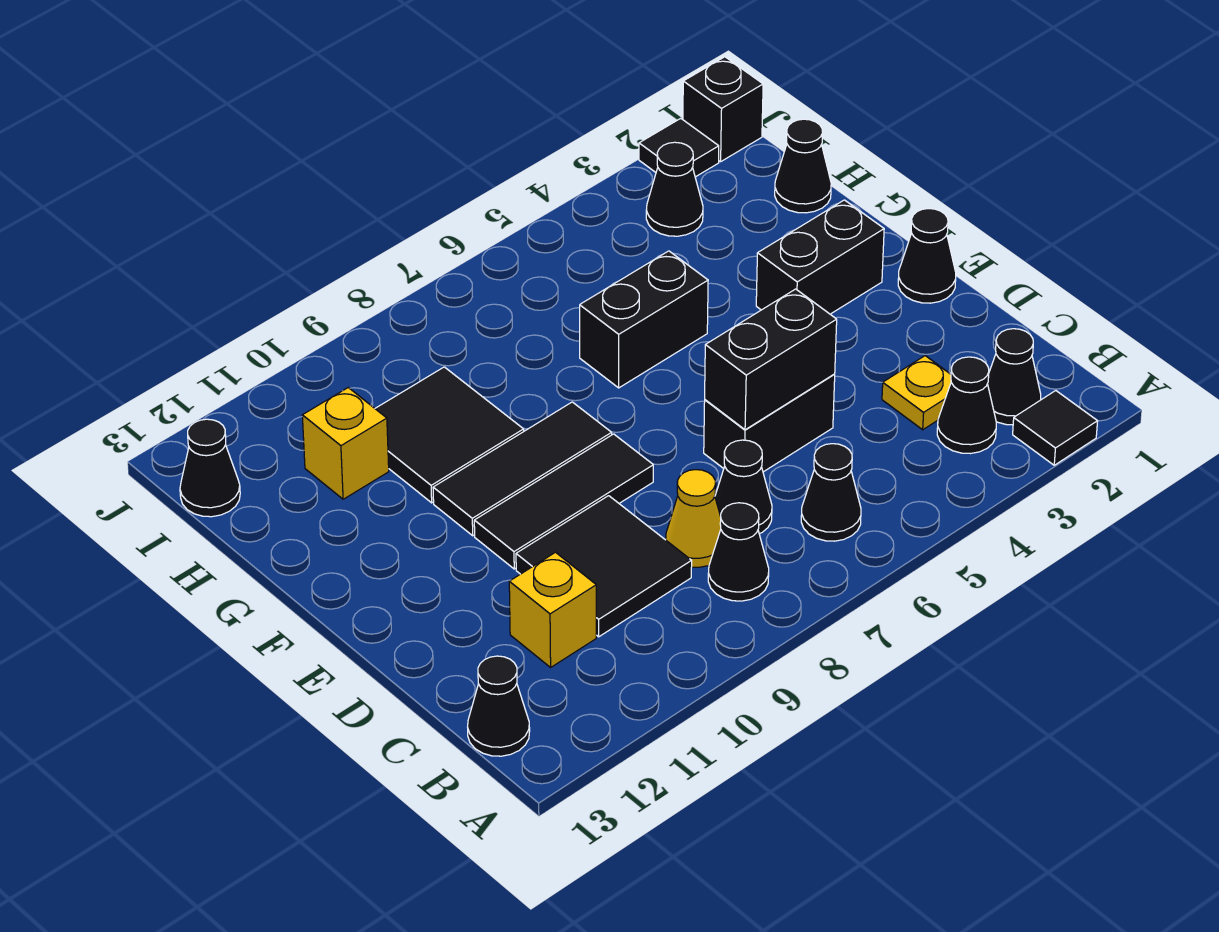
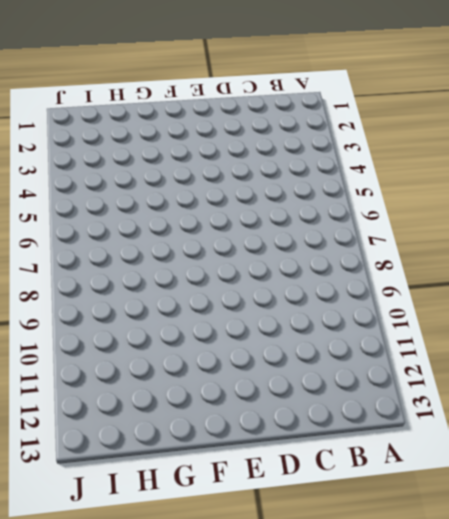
none -> black tile A2 level 1
none -> black cone B2 level 1
none -> black cone B3 level 1

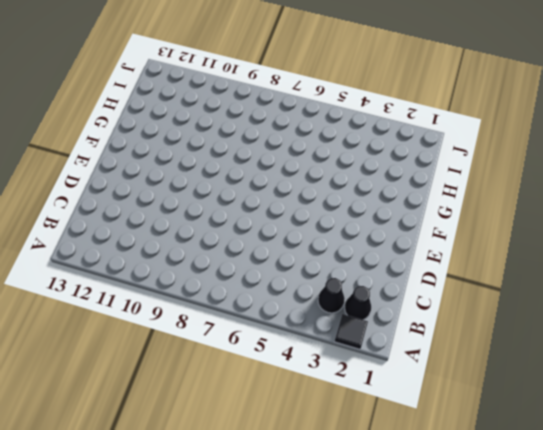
none -> black cone B6 level 1
none -> black cone B8 level 1
none -> black cone B13 level 1

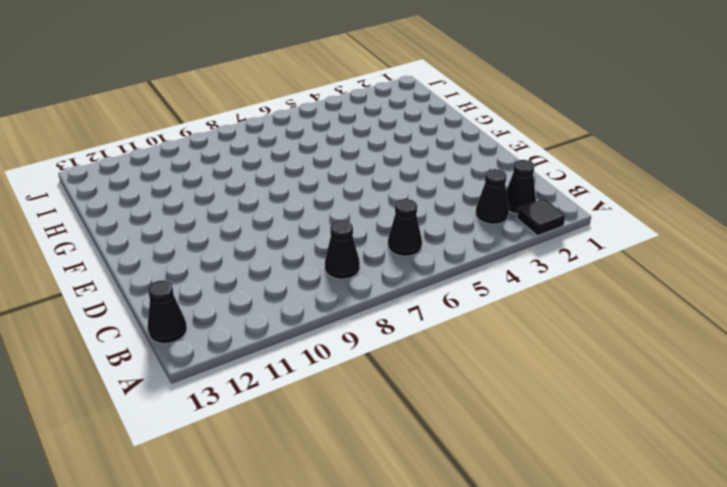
none -> yellow plate C3 level 1
none -> black cone C7 level 1
none -> yellow cone C8 level 1

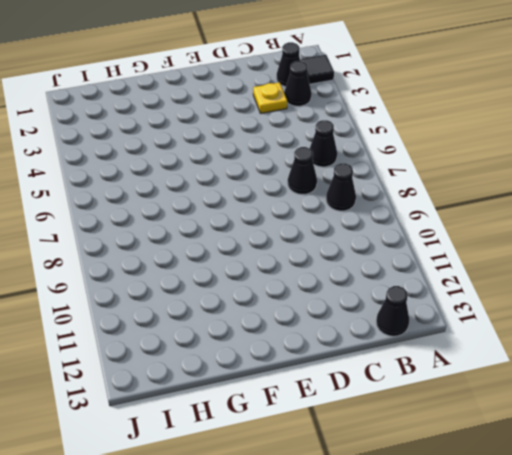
none -> yellow cone C8 level 1
none -> black tile C9:D10 level 1
none -> yellow brick C11 level 1

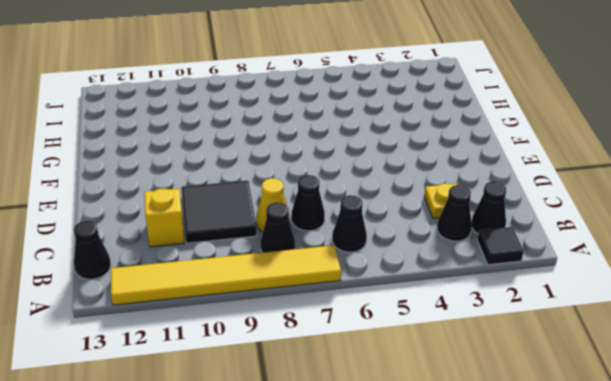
yellow tile A7:A12 level 1 -> none
none -> black brick D5:D6 level 1
none -> black cone E1 level 1
none -> black tile E8:E10 level 1

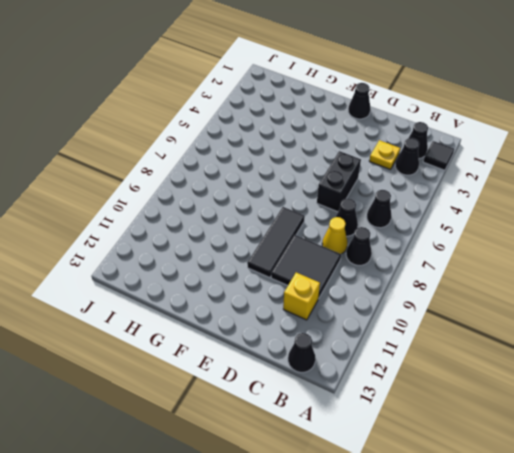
none -> black brick F2:F3 level 1
none -> black tile F8:F10 level 1
none -> black brick G5:G6 level 1

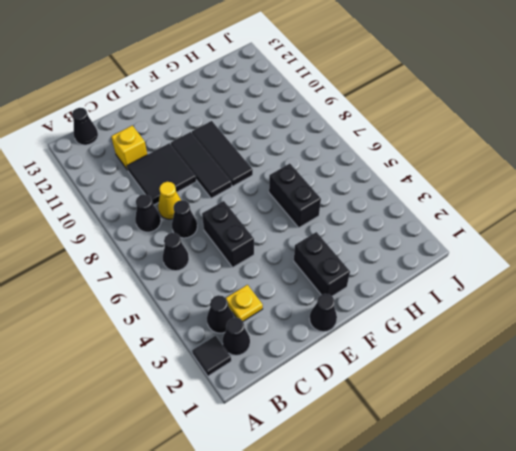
none -> black tile G9:H10 level 1
none -> black cone H1 level 1
none -> yellow brick H11 level 1

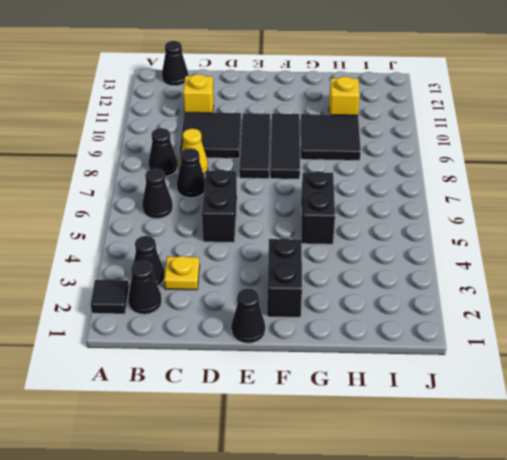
none -> black cone H1 level 1
none -> black cone I3 level 1
none -> black cone I13 level 1

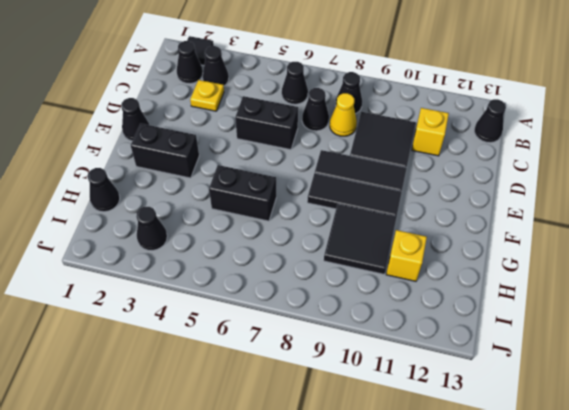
none -> black cone I13 level 1
none -> black brick J1 level 1
none -> black tile J2 level 1

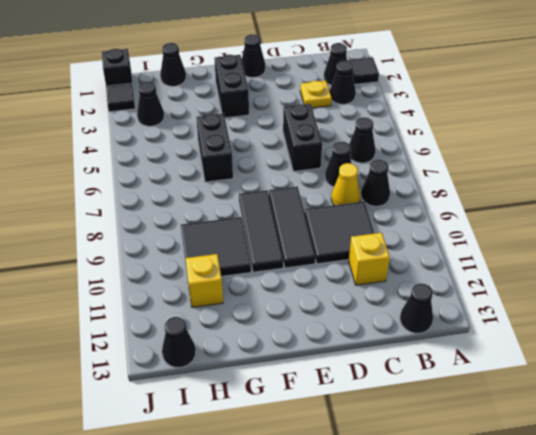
none -> black brick D5:D6 level 2

